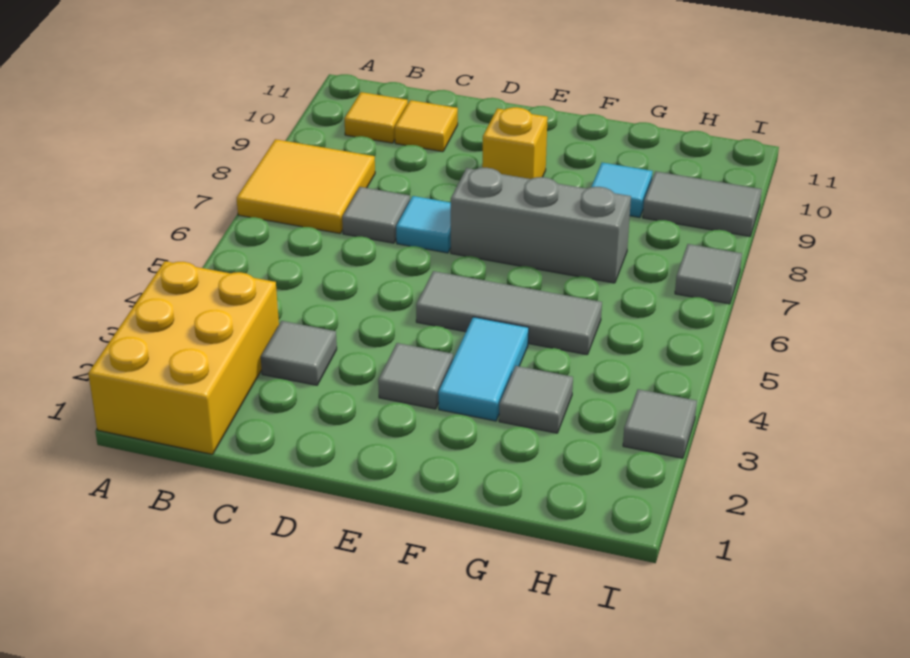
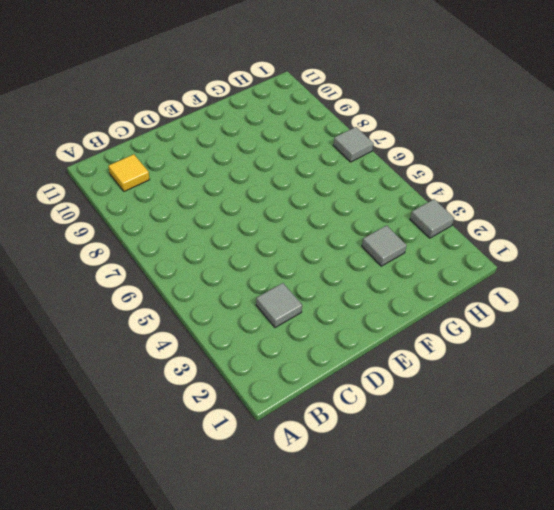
none -> yellow brick A1:B3 level 1
none -> yellow tile A7:B8 level 1
none -> grey tile C7 level 1

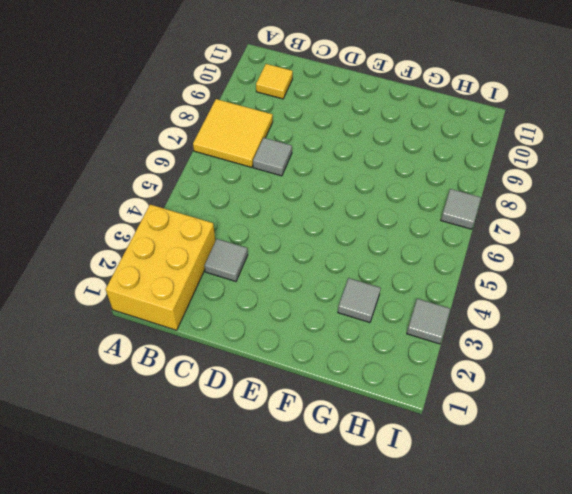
none -> yellow tile C10 level 1
none -> cyan tile D7 level 1
none -> grey tile E3 level 1

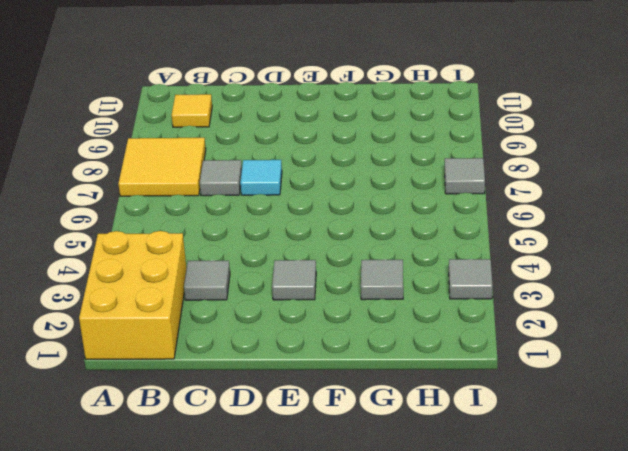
none -> yellow tile C10 level 1
none -> grey tile E5:G5 level 1
none -> grey brick E7:G7 level 1

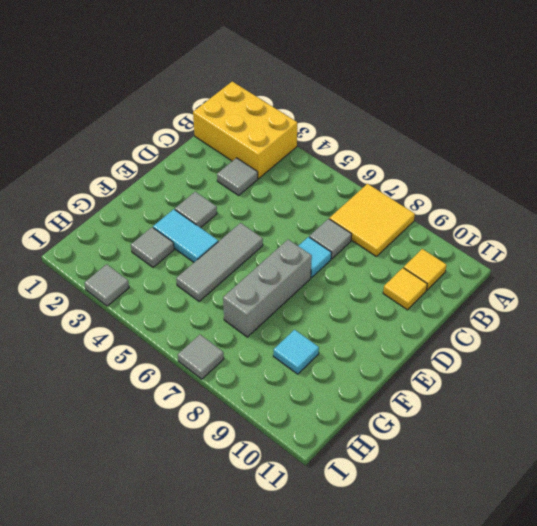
none -> yellow brick E9 level 1
none -> grey tile H9:I9 level 1

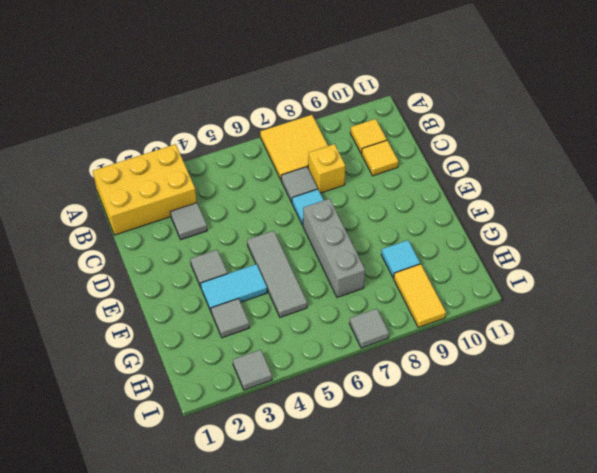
yellow brick C8 level 1 -> yellow brick E9 level 1
yellow tile H9:I9 level 1 -> grey tile H9:I9 level 1

